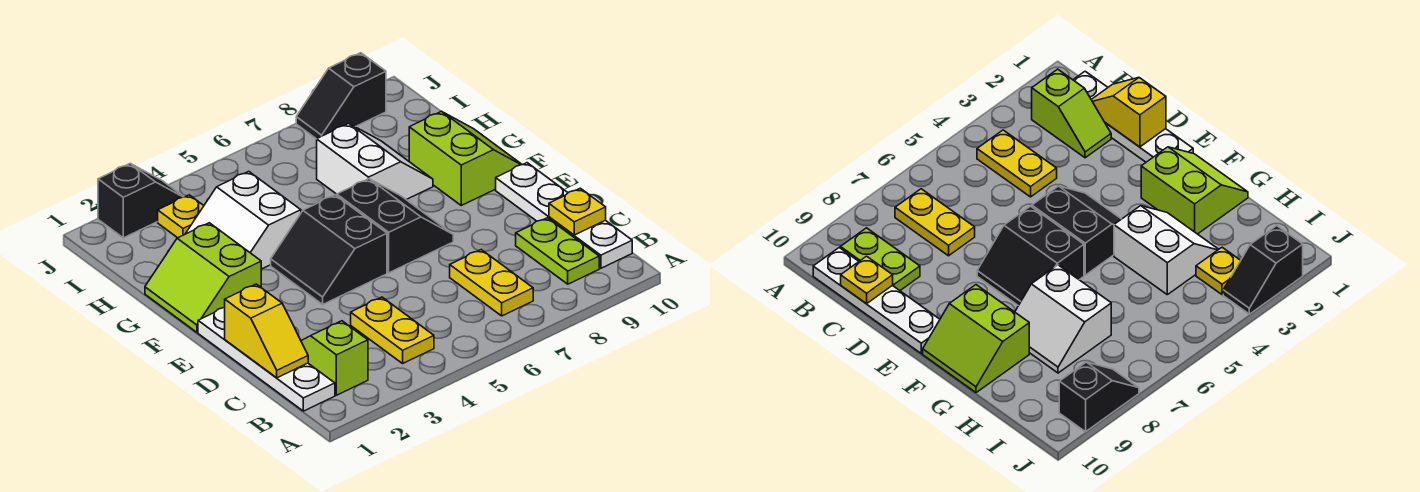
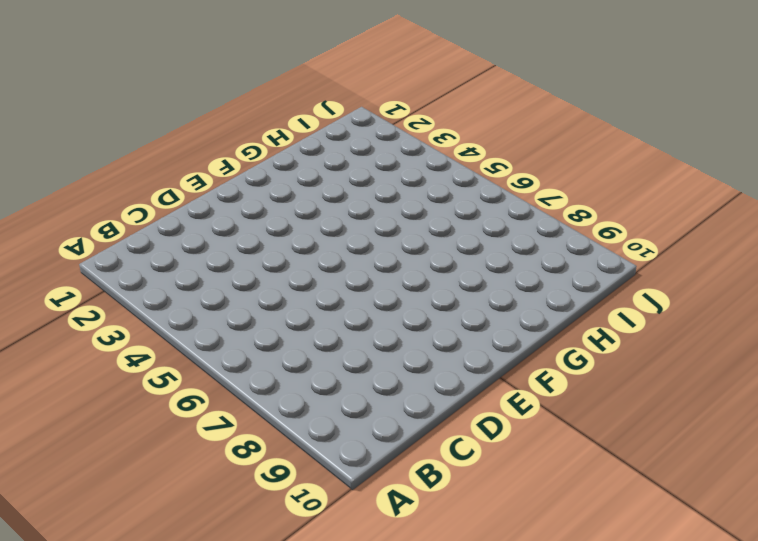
none -> white plate B1:E1 level 1
none -> lime slope B2:C2 level 1 top B
none -> yellow plate B4:C4 level 1

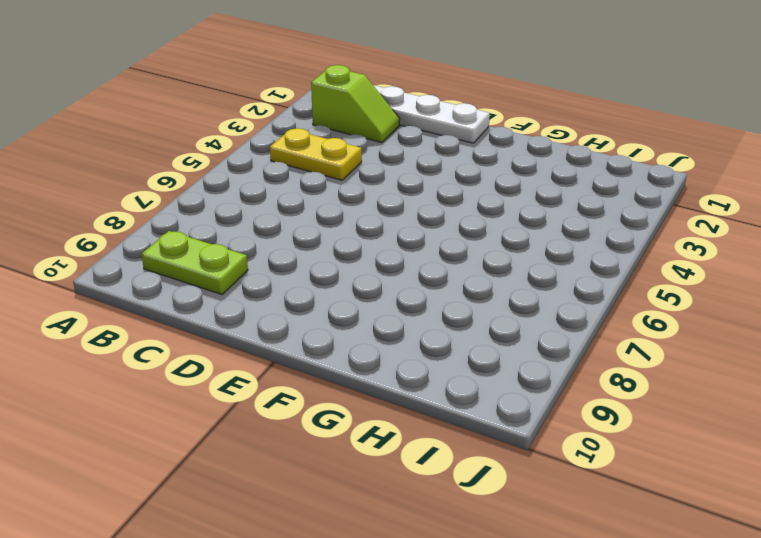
none -> yellow plate B7:C7 level 1
none -> white plate B10:E10 level 1
none -> black slope E4:F5 level 1 top 5

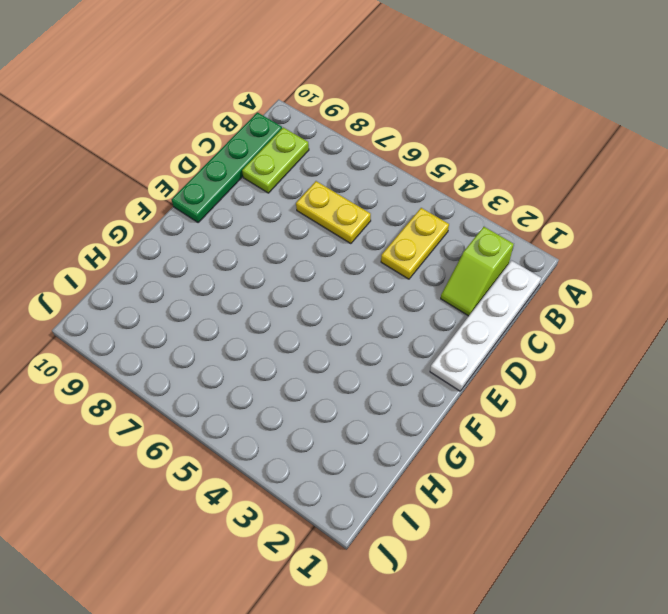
green plate B10:E10 level 1 -> white plate B10:E10 level 1
yellow plate C6:C7 level 1 -> yellow plate B7:C7 level 1
none -> black slope E4:F5 level 1 top 5
none -> black slope E6:F7 level 1 top 6
none -> lime slope F1:G2 level 1 top 2

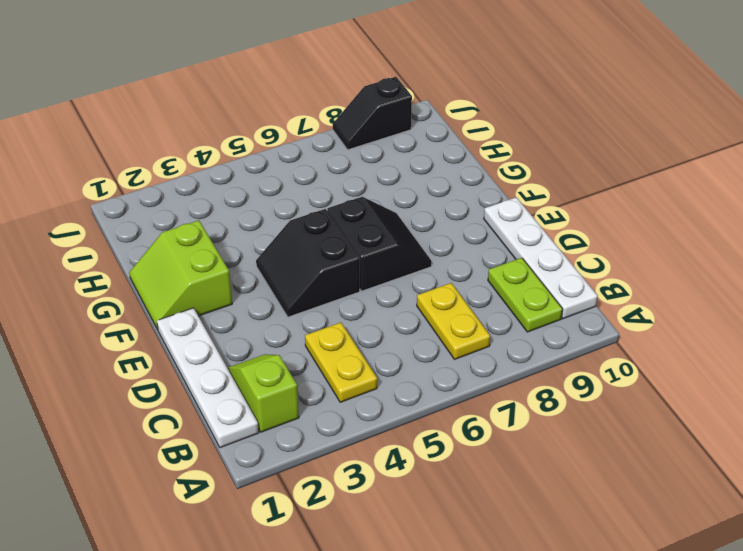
none -> lime slope F9:G10 level 1 top 9
none -> white slope G3:H4 level 1 top 4
none -> white slope G7:H8 level 1 top 7

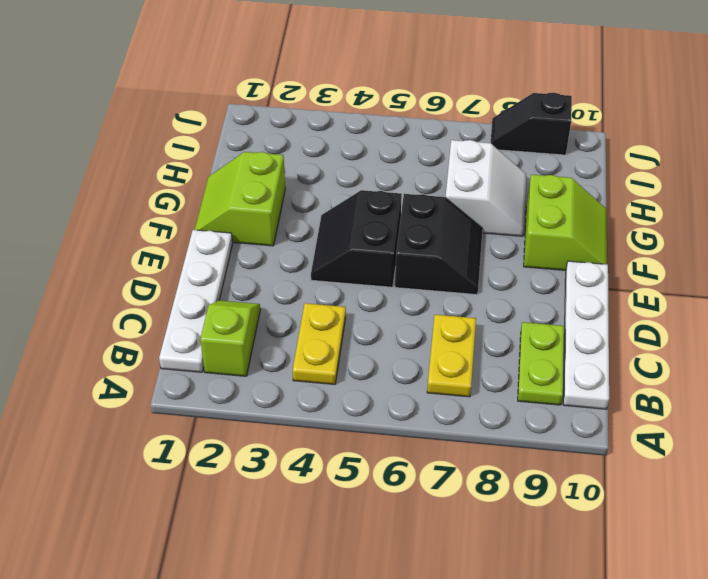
none -> white slope G3:H4 level 1 top 4
none -> yellow plate I3 level 1
none -> black slope J2:J3 level 1 top 2

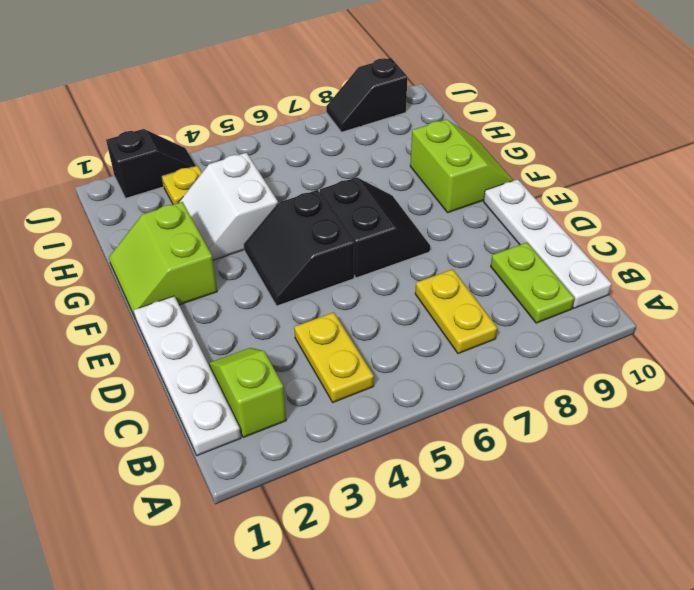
none -> white slope G7:H8 level 1 top 7
none -> yellow slope C1:D1 level 2 top D
none -> yellow plate C10 level 2

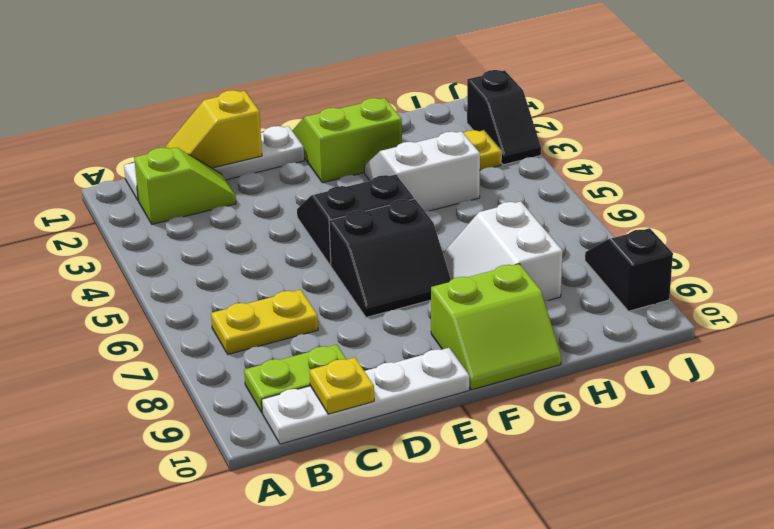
white slope G7:H8 level 1 top H -> white slope G7:H8 level 1 top 7
none -> yellow plate B4:C4 level 1

